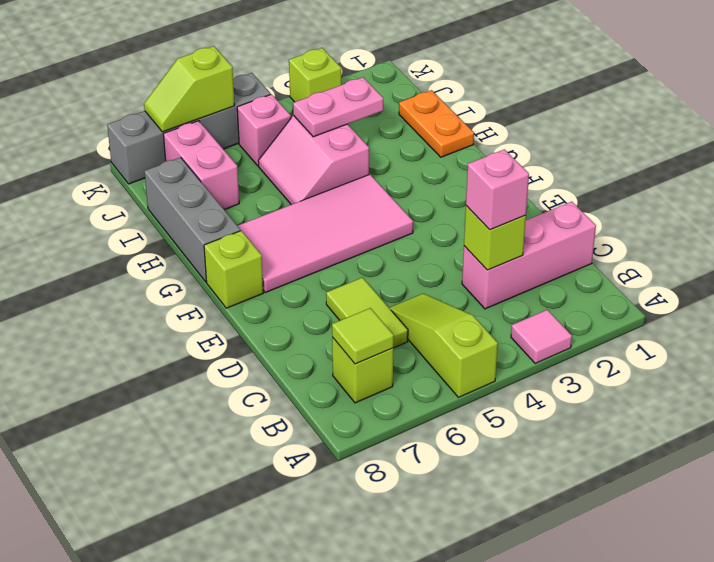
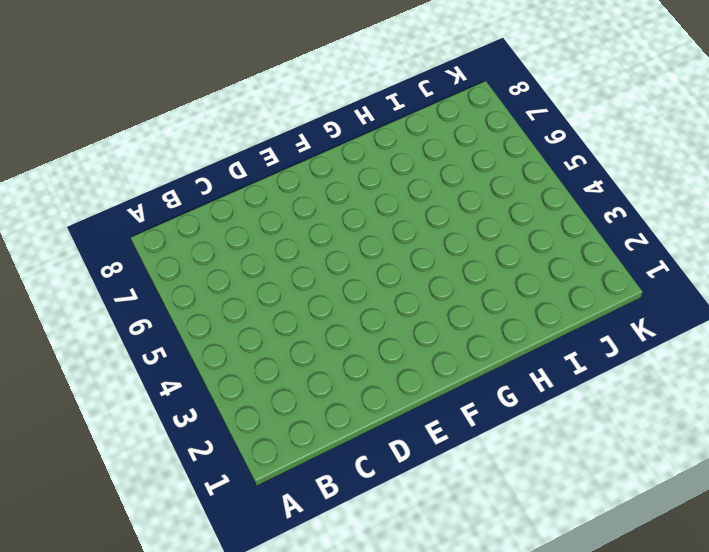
none -> pink tile A3 level 1
none -> lime slope A5:C5 level 1 top A
none -> lime brick B7 level 1

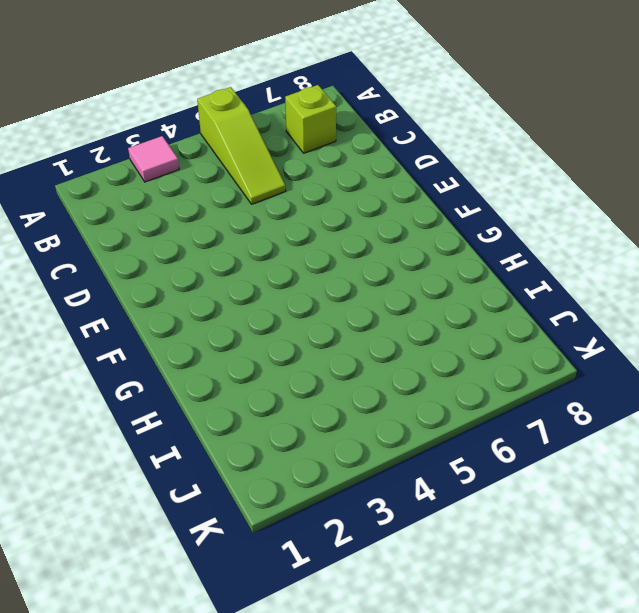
none -> pink brick C1:C3 level 1
none -> lime tile C6:D6 level 1
none -> pink tile F4:G7 level 1

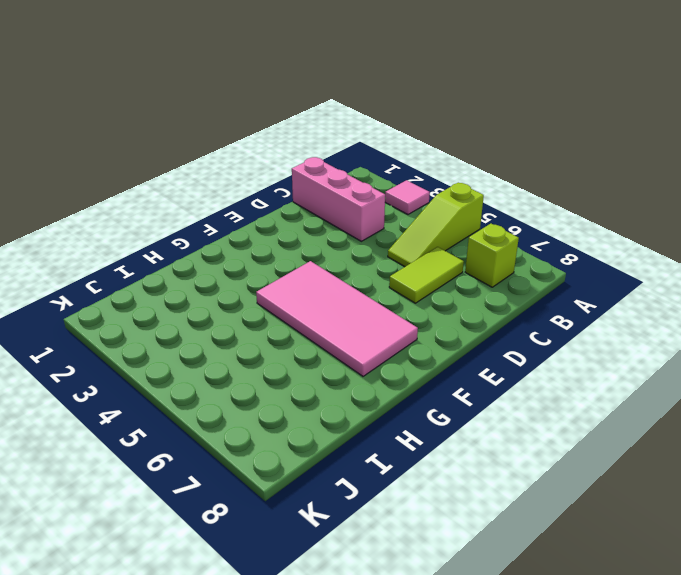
none -> lime brick F8 level 1
none -> grey brick G8:I8 level 1
none -> orange plate H1:I1 level 1

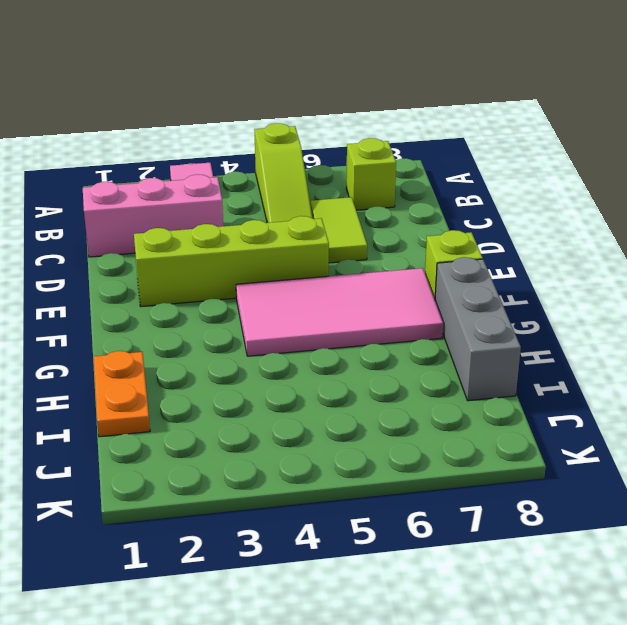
lime brick E2:E5 level 1 -> none
none -> pink slope H4:I5 level 1 top 4
none -> pink brick I7:J7 level 1
none -> pink brick J5 level 1

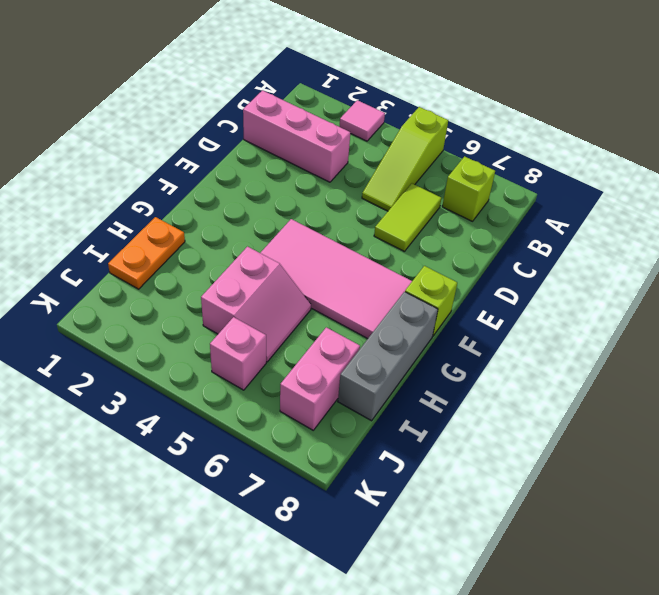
none -> lime brick K3 level 1
none -> grey brick K5:K8 level 1
none -> lime tile B7 level 2

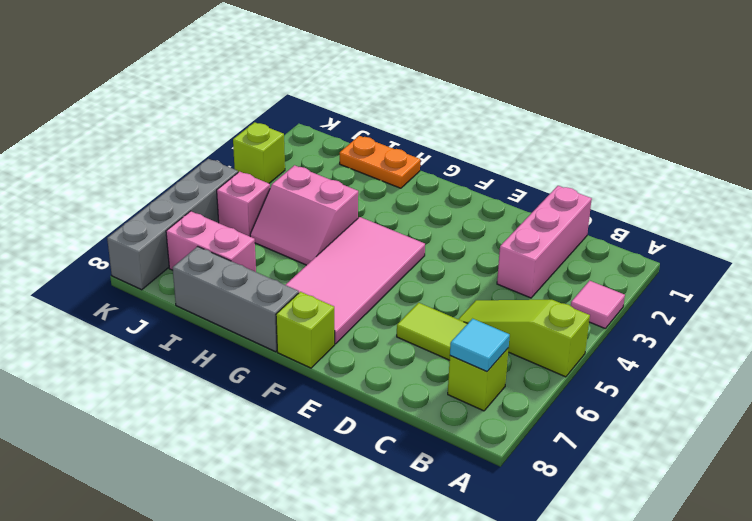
cyan tile B7 level 2 -> lime tile B7 level 2
none -> lime brick C3 level 2
none -> pink plate I3:I4 level 2
none -> lime slope K6:K7 level 2 top 6

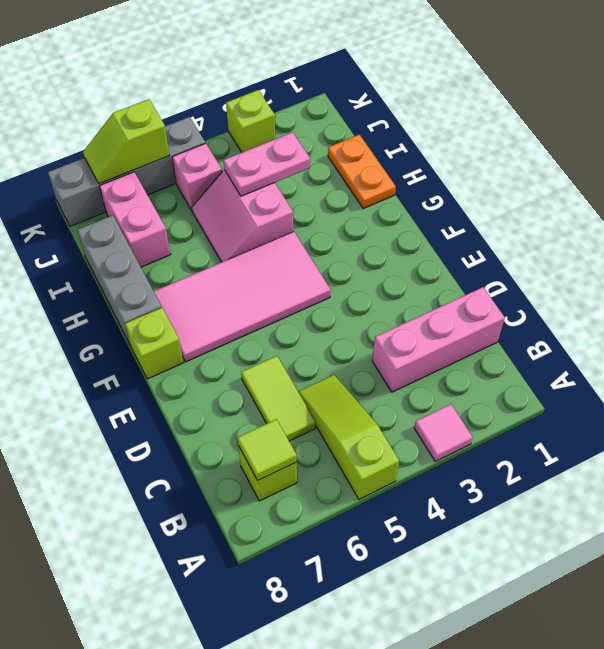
none -> lime brick C3 level 2
none -> pink brick C3 level 3

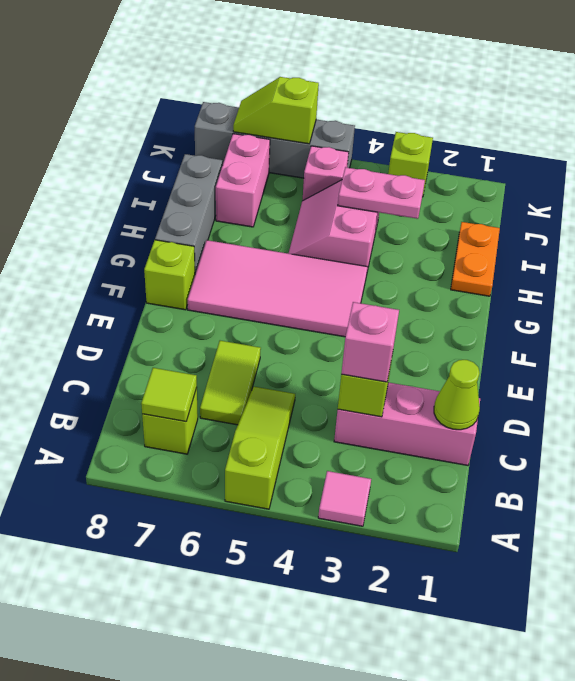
lime cone C1 level 2 -> none

